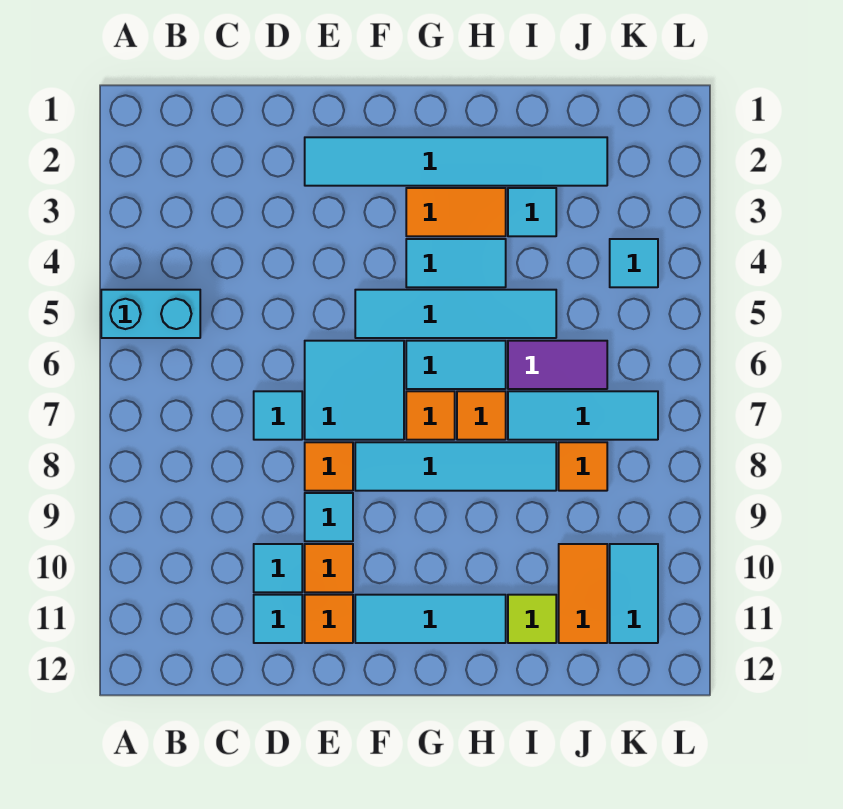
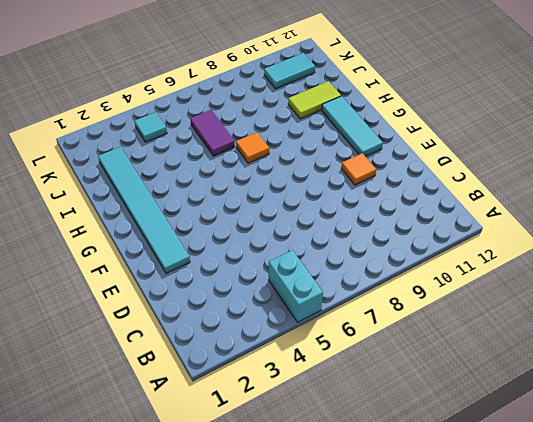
lime tile I10:I11 level 1 -> lime tile I11 level 1
none -> cyan tile D7 level 1
none -> cyan tile D10 level 1
none -> cyan tile D11 level 1

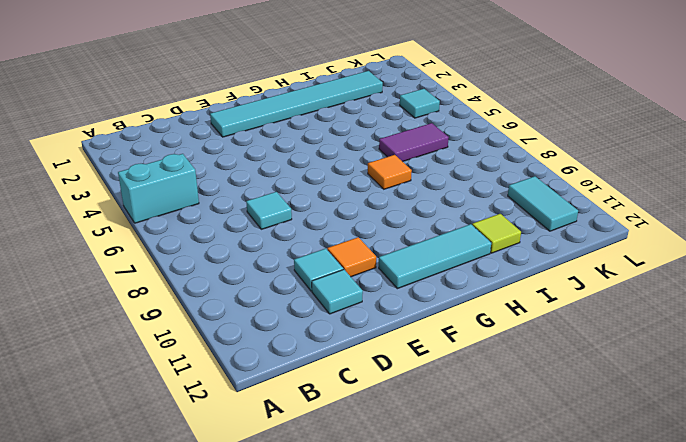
none -> cyan tile E6:F7 level 1
none -> orange tile E8 level 1
none -> cyan tile E9 level 1

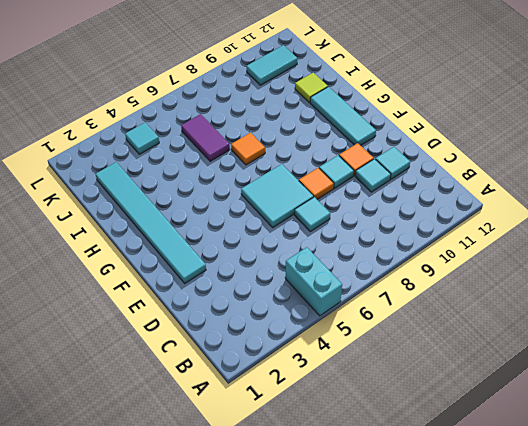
none -> orange tile E11 level 1
none -> cyan tile F5:I5 level 1
none -> cyan tile F8:I8 level 1

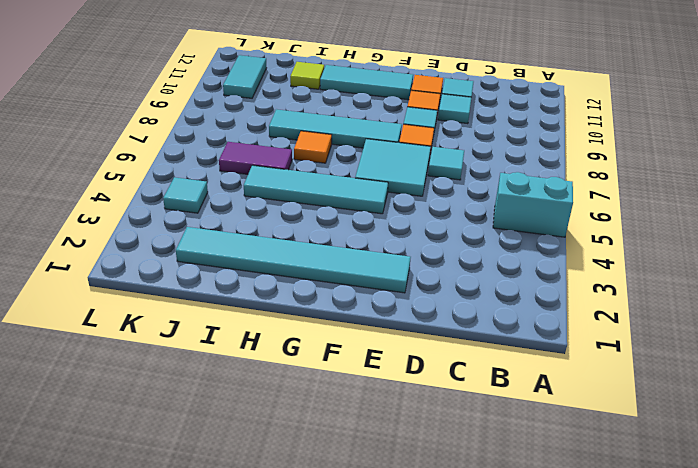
none -> orange tile G3:H3 level 1
none -> cyan tile G4:H4 level 1
none -> cyan tile G6:H6 level 1

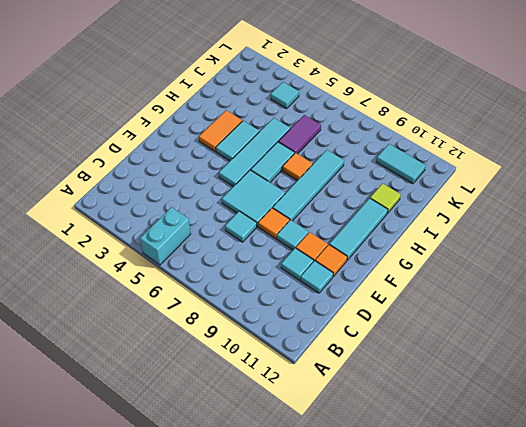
none -> cyan tile E2:J2 level 1
none -> orange tile G7 level 1
none -> cyan tile I3 level 1

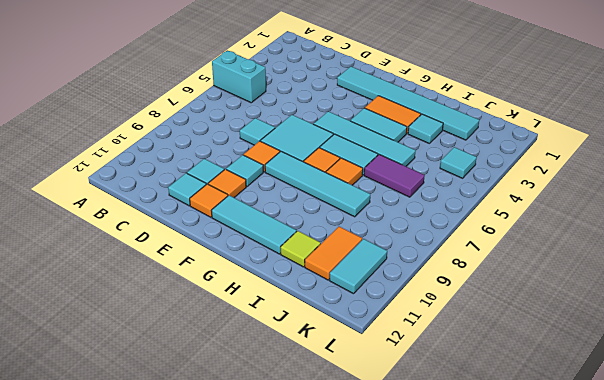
none -> cyan tile I7:K7 level 1
none -> orange tile J8 level 1

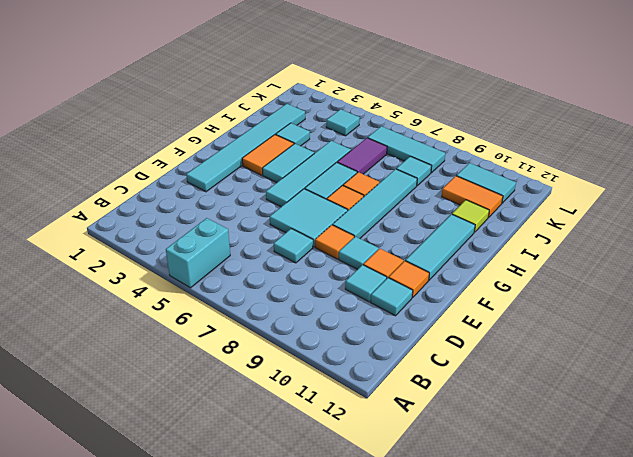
cyan tile J8 level 1 -> orange tile J8 level 1
cyan tile K6:K8 level 1 -> cyan tile I7:K7 level 1

